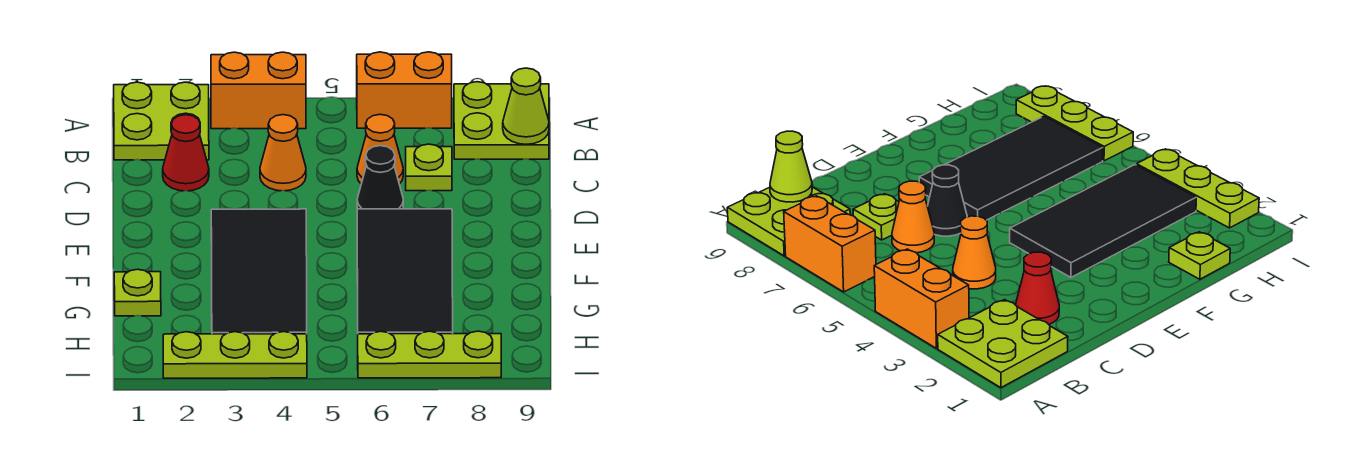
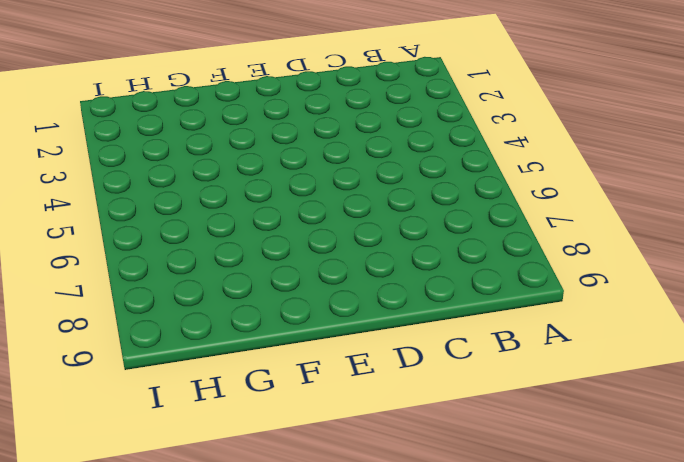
none -> lime plate A1:B2 level 1
none -> orange brick A3:A4 level 1
none -> orange brick A6:A7 level 1

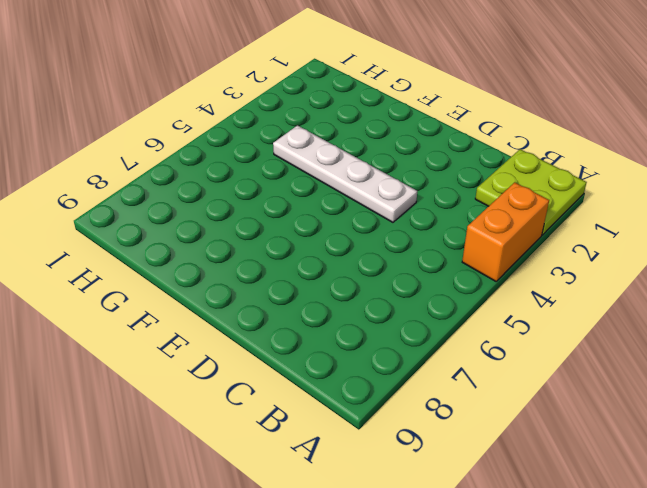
white plate D4:G4 level 1 -> black tile E3:H4 level 1
none -> orange brick A6:A7 level 1
none -> lime plate A8:B9 level 1
none -> red cone C2 level 1

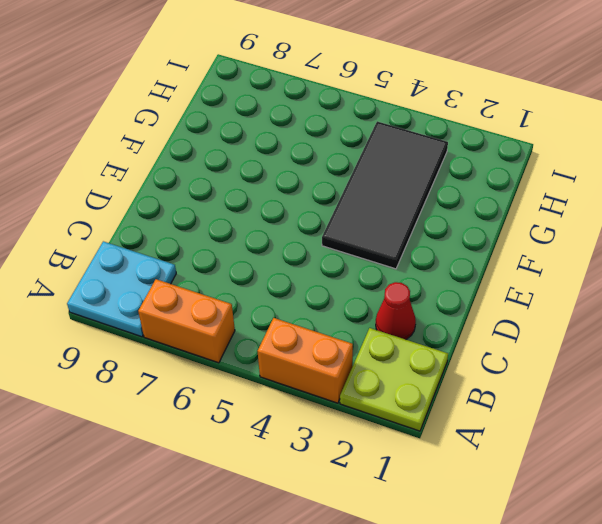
cyan plate A8:B9 level 1 -> lime plate A8:B9 level 1
none -> orange cone C4 level 1
none -> orange cone C6 level 1
none -> lime plate C7 level 1

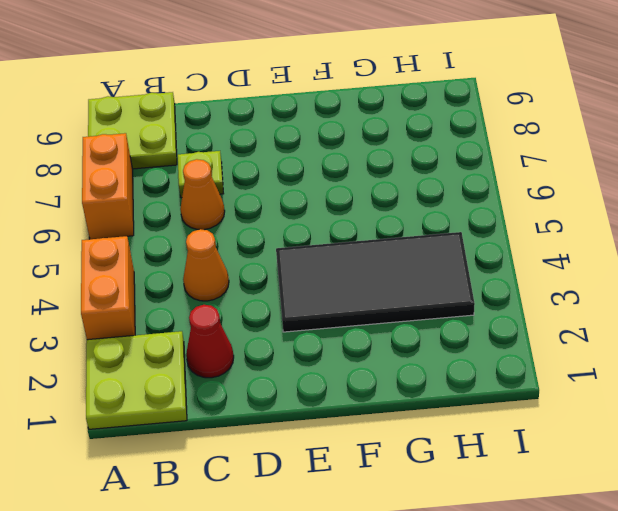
none -> black cone D6 level 1
none -> black tile E6:H7 level 1
none -> lime plate G1 level 1

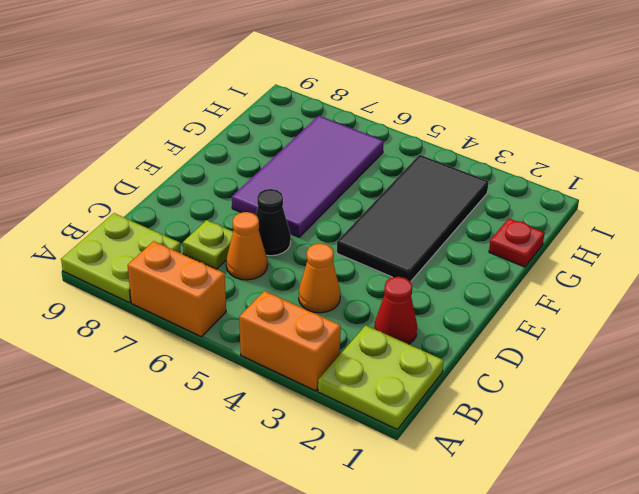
purple tile E6:H7 level 1 -> black tile E6:H7 level 1
red plate G1 level 1 -> lime plate G1 level 1
none -> lime plate I2:I4 level 1
none -> lime plate I6:I8 level 1
none -> lime cone B9 level 2

